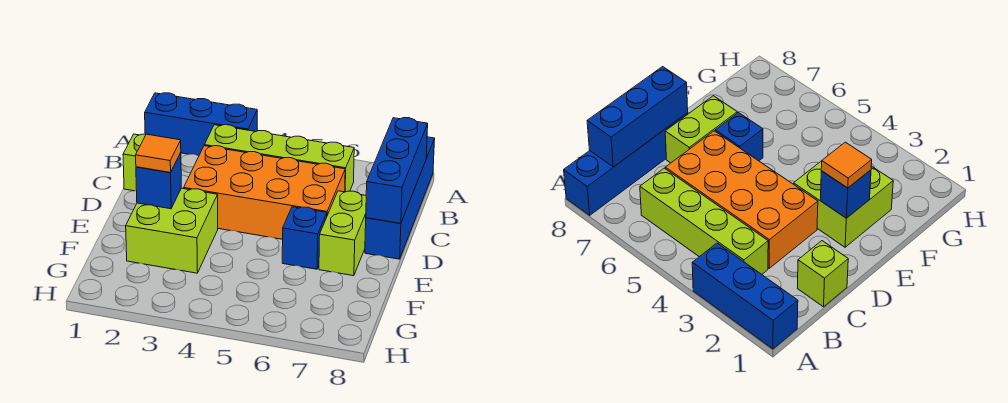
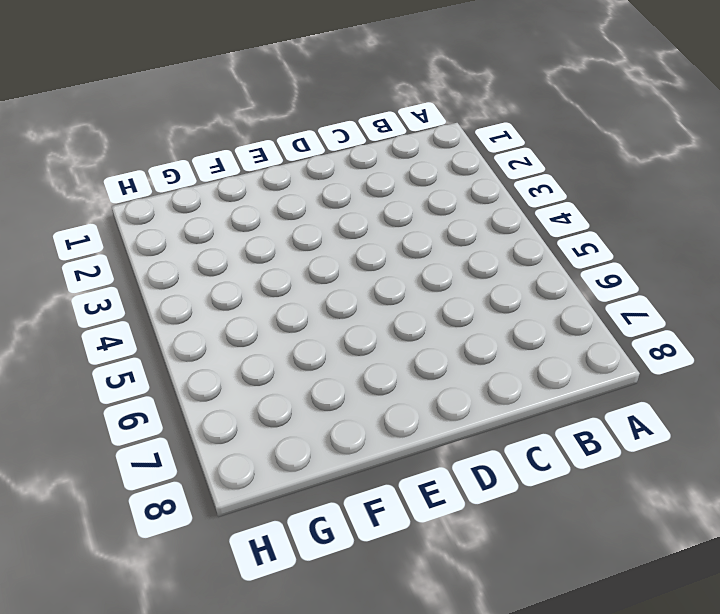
none -> blue brick A1:A3 level 1
none -> blue brick A8:D8 level 1

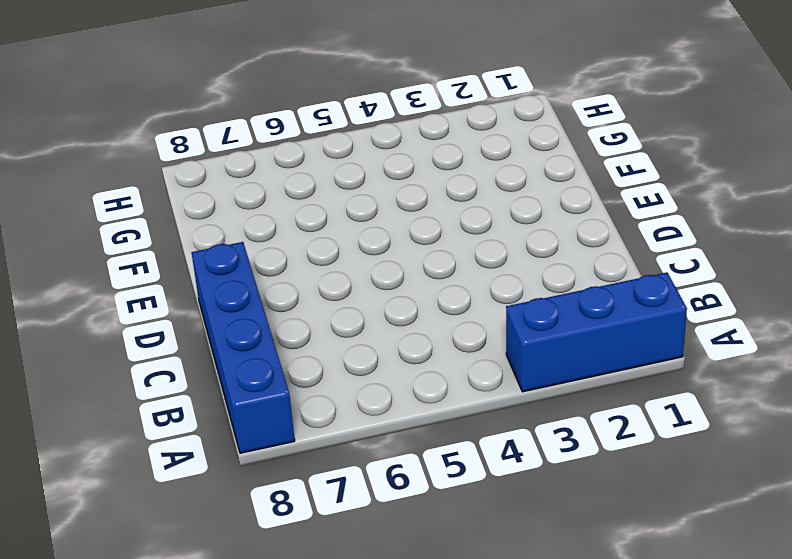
none -> lime brick B3:B6 level 1
none -> lime brick C1 level 1

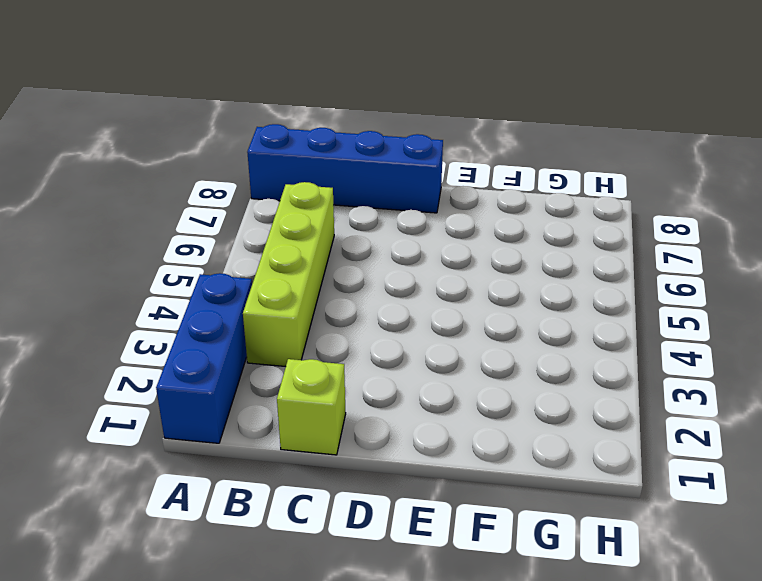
none -> orange brick C3:D6 level 1
none -> lime brick D7:E7 level 1

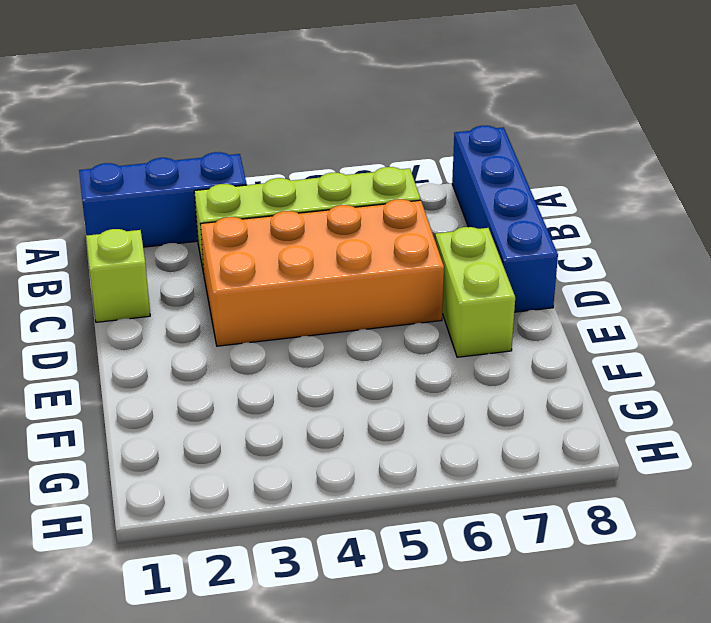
none -> lime brick E2:F3 level 1
none -> blue brick E6 level 1

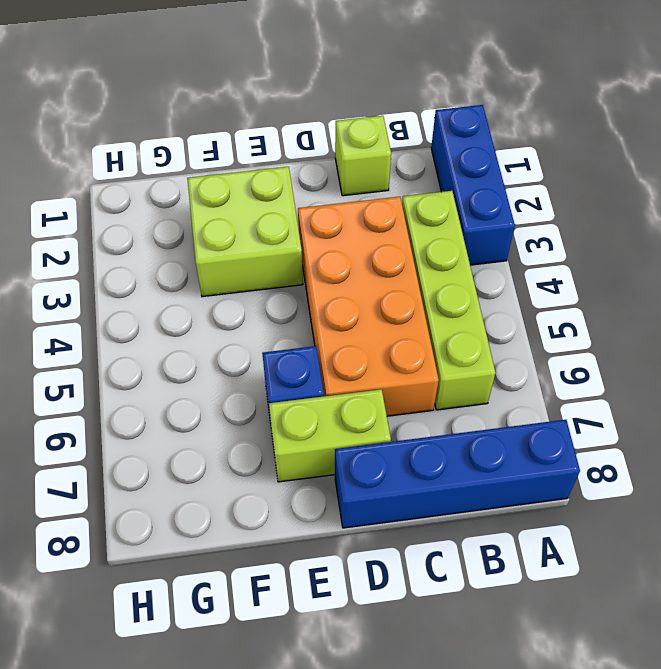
none -> blue brick B8:D8 level 2
none -> blue brick E2 level 2

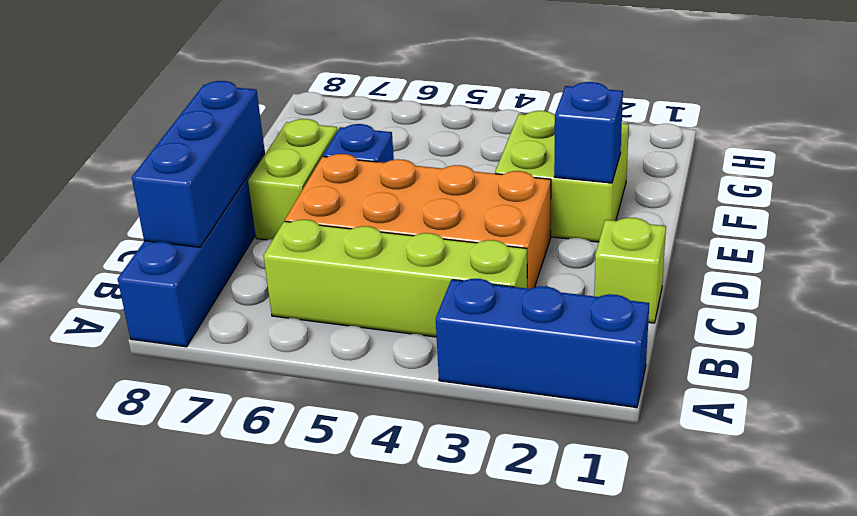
none -> orange tile E2 level 3

